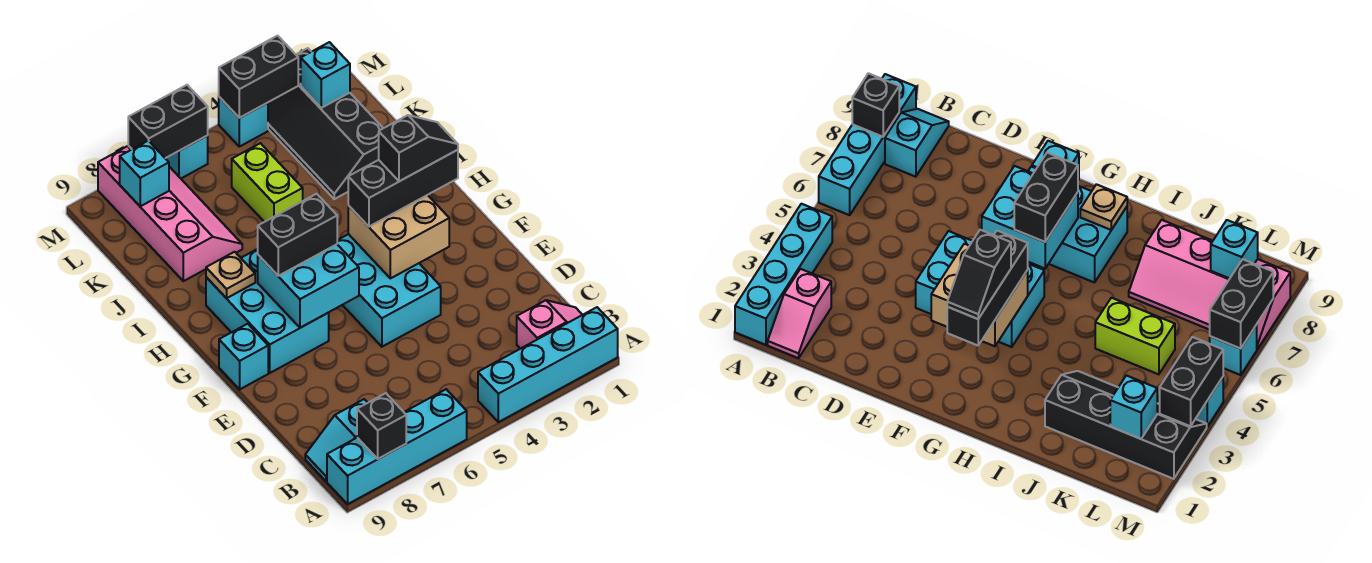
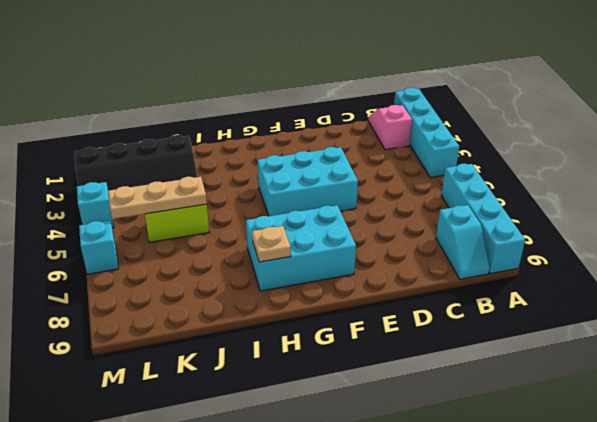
tan plate J5:L5 level 2 -> none
none -> cyan brick F9 level 1
none -> pink slope J7:M8 level 1 top 8
none -> black brick A8 level 2

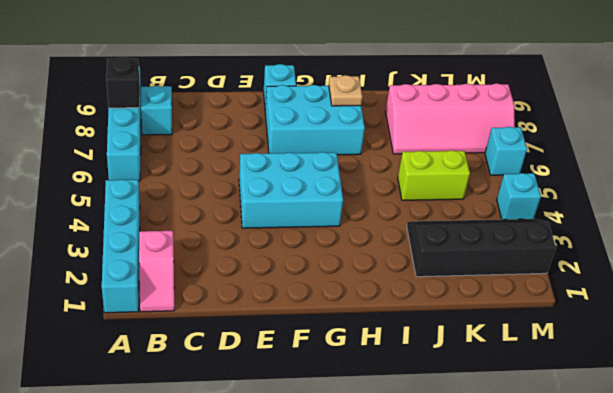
none -> tan brick F3:G4 level 2
none -> cyan brick F6:G7 level 2
none -> cyan brick L2 level 2

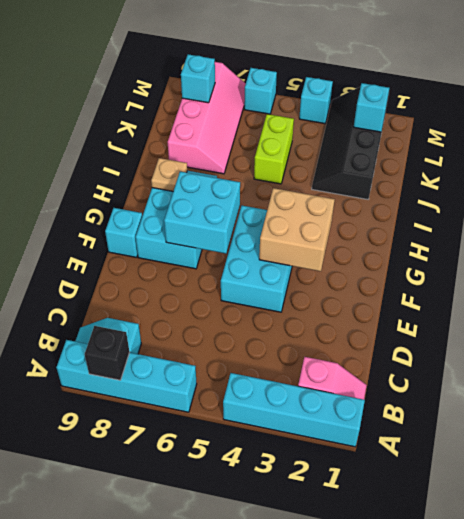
none -> black brick M3:M4 level 2
none -> black brick M6:M7 level 2
none -> black brick G2:G4 level 3

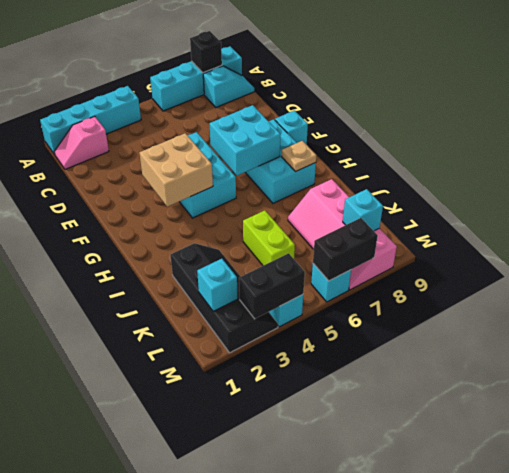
none -> black brick G2:G4 level 3
none -> black brick G6:G7 level 3
none -> black slope G2:G3 level 4 top 3

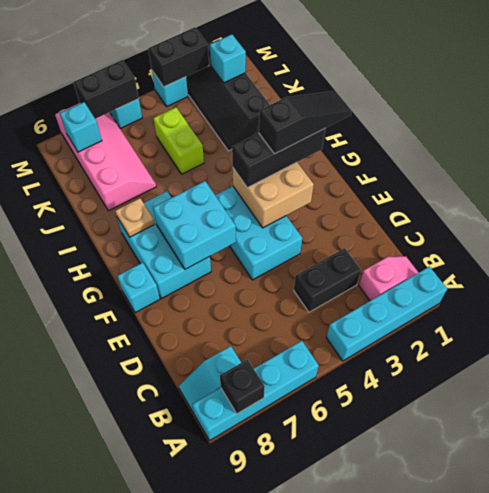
black brick C3:C4 level 1 -> black brick G6:G7 level 3
black slope G1:G3 level 4 top 3 -> black slope G2:G3 level 4 top 3

